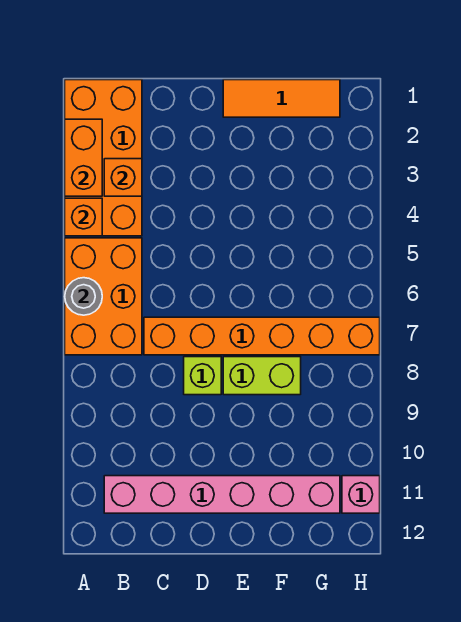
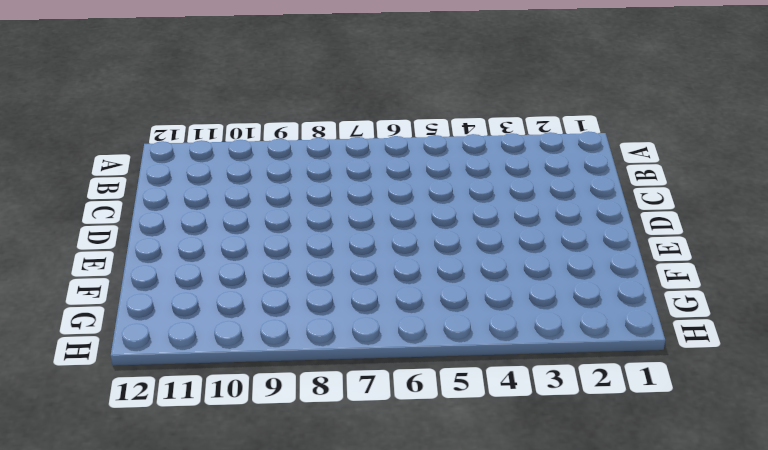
none -> orange brick A1:B4 level 1
none -> orange brick A5:B7 level 1
none -> pink brick B11:G11 level 1

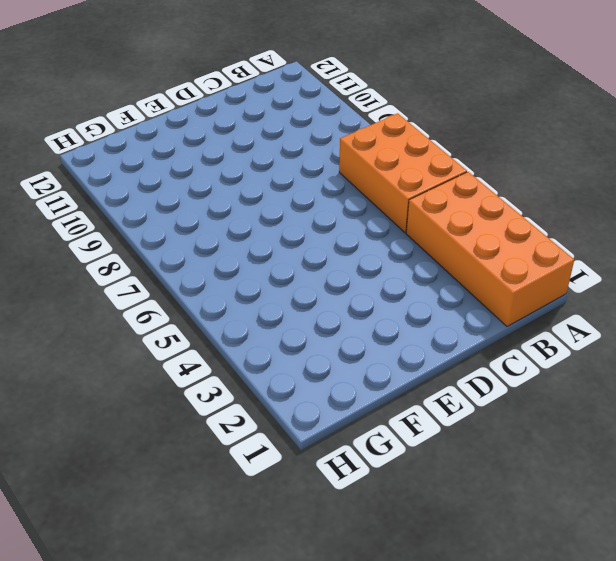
none -> pink brick B11:G11 level 1
none -> orange brick C7:H7 level 1
none -> lime brick D8 level 1

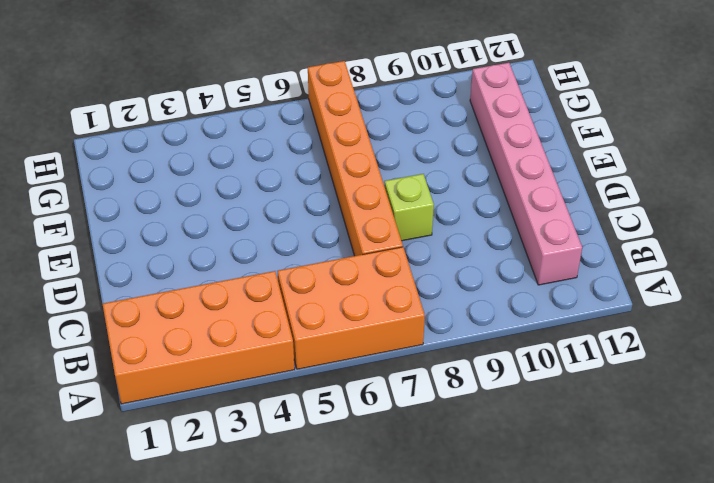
none -> orange tile E1:G1 level 1
none -> lime brick E8:F8 level 1
none -> pink brick H11 level 1

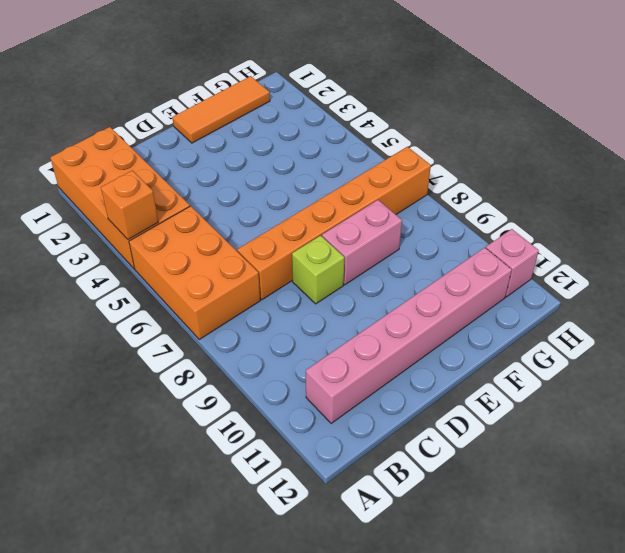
pink brick E8:F8 level 1 -> lime brick E8:F8 level 1
none -> orange brick A2:A3 level 2
none -> grey round brick A6 level 2
none -> orange brick B3 level 2

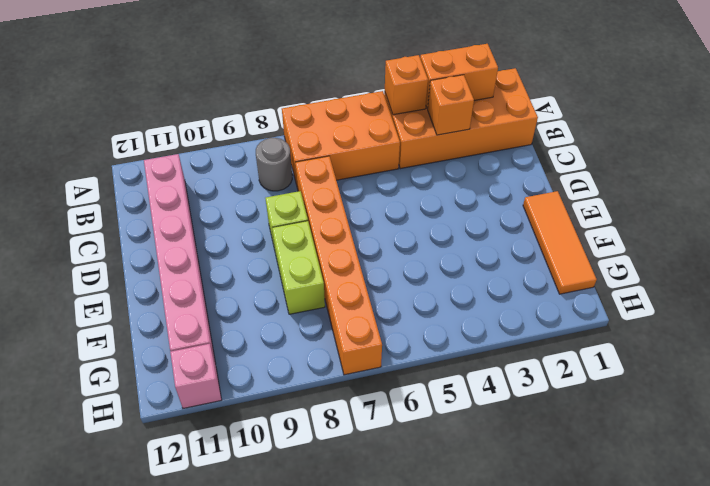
grey round brick B8 level 1 -> grey round brick A6 level 2

